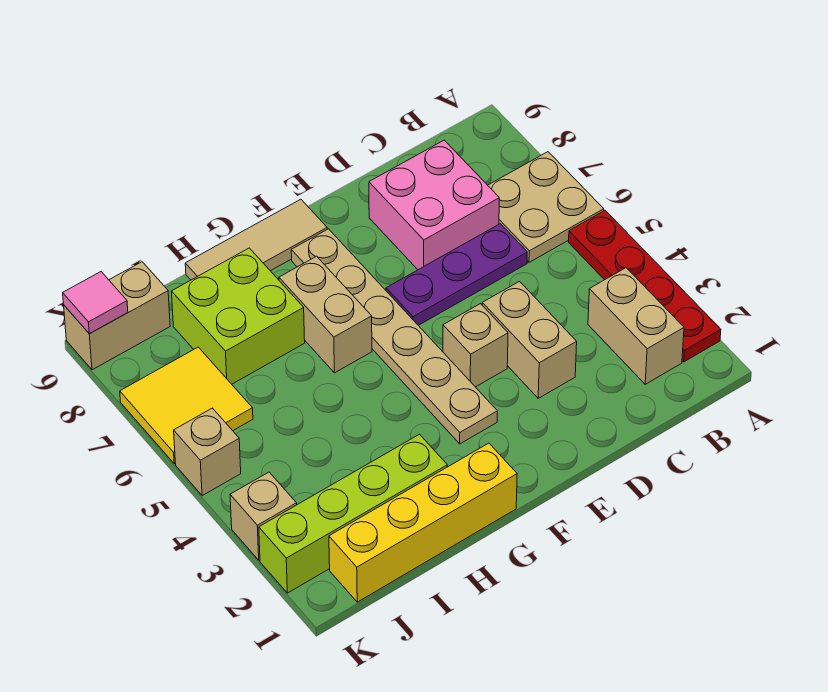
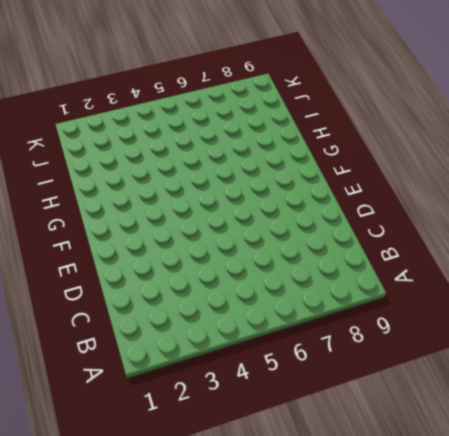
none -> red plate A2:A5 level 1
none -> tan plate A6:B7 level 1
none -> tan brick B2:B3 level 1

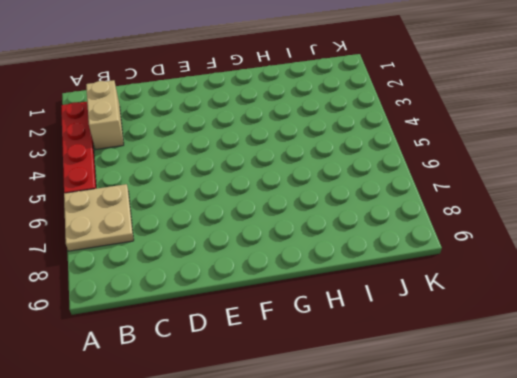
none -> purple plate C6:E6 level 1
none -> pink brick C7:D8 level 1
none -> tan brick D3:D4 level 1

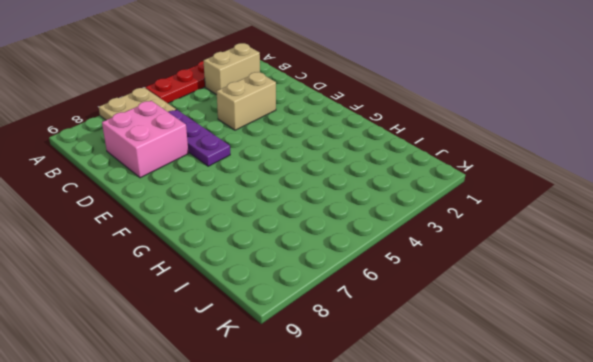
none -> tan brick E4 level 1
none -> tan plate F3:F8 level 1
none -> tan tile F9:H9 level 1

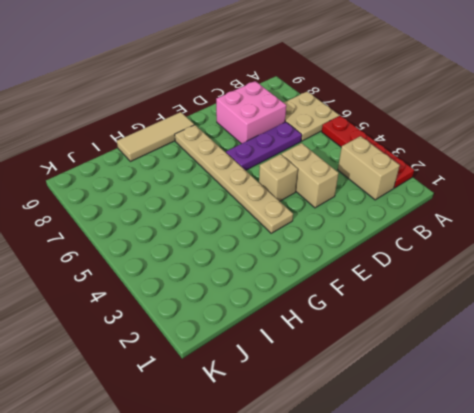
none -> yellow brick G1:J1 level 1
none -> tan brick G6:G7 level 1
none -> lime brick H2:K2 level 1

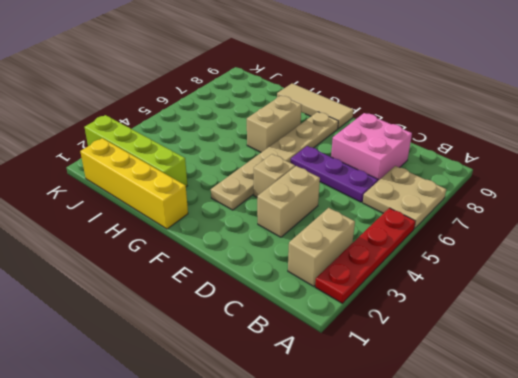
none -> lime brick H7:I8 level 1
none -> yellow tile J6:K7 level 1
none -> tan brick J9:K9 level 1

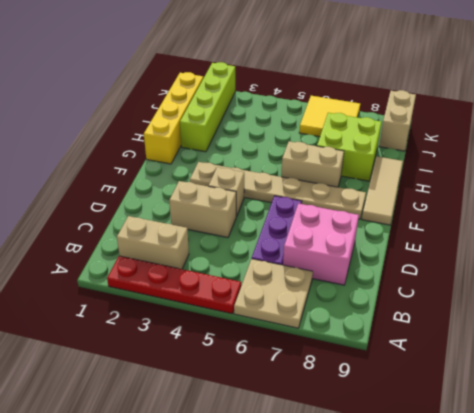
none -> tan brick K3 level 1
none -> tan brick K5 level 1
none -> pink tile K9 level 2

